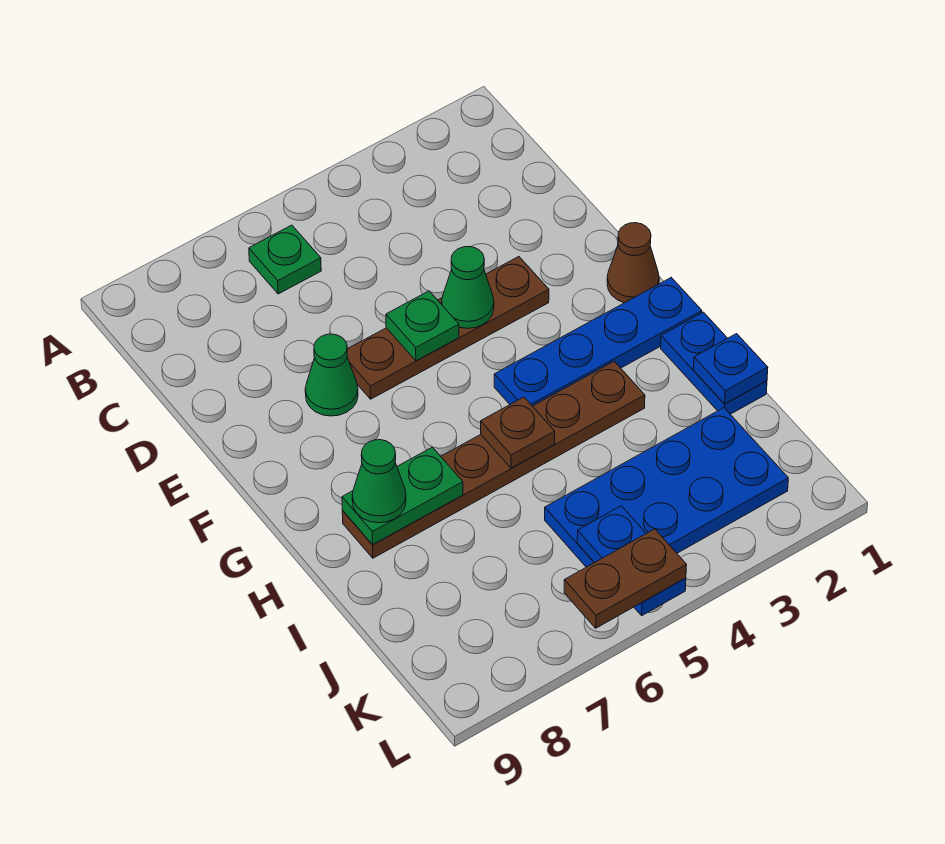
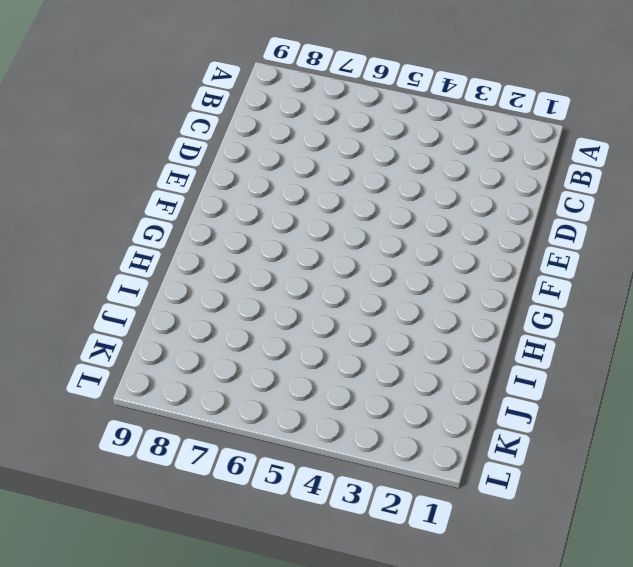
none -> green plate B6 level 1
none -> brown plate E3:E6 level 1
none -> green cone E7 level 1

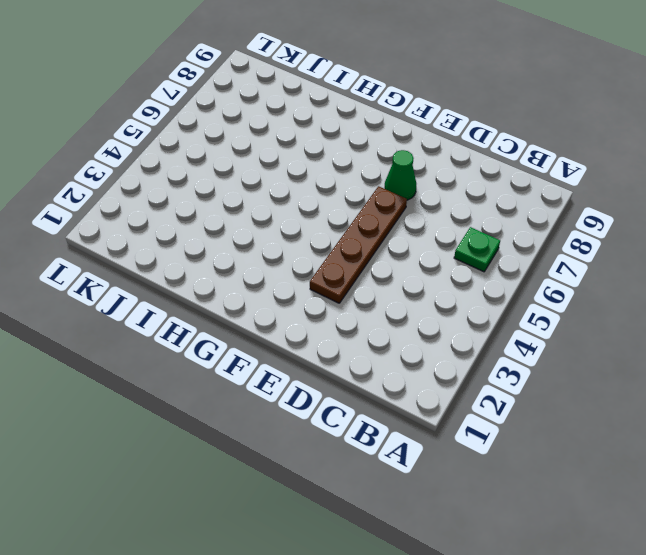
none -> brown cone F1 level 1
none -> blue plate G1:G4 level 1
none -> blue plate H1:I1 level 1

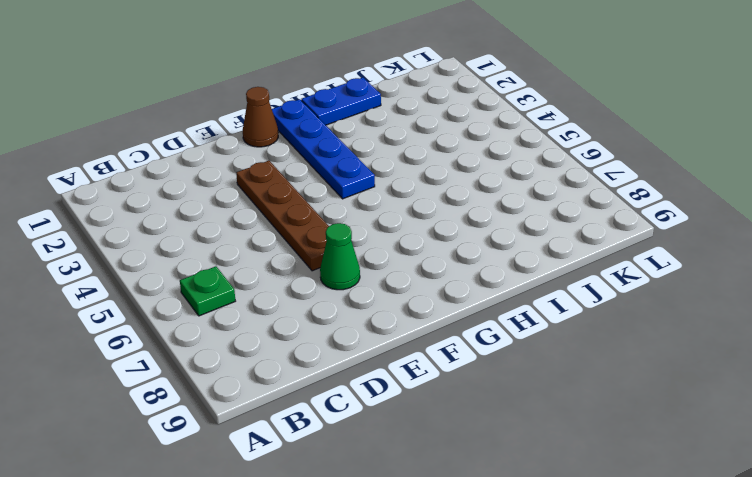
none -> brown plate H3:H8 level 1
none -> blue plate J2:K5 level 1
none -> green cone E4 level 2

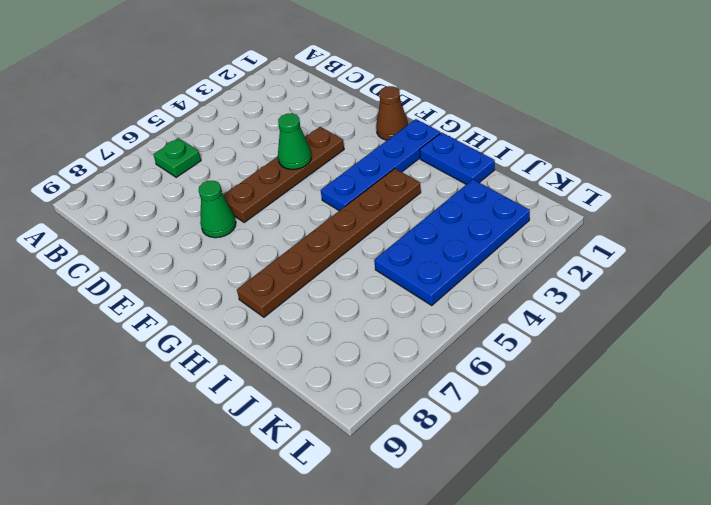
none -> green plate E5 level 2
none -> brown plate H5 level 2
none -> green plate H7:H8 level 2

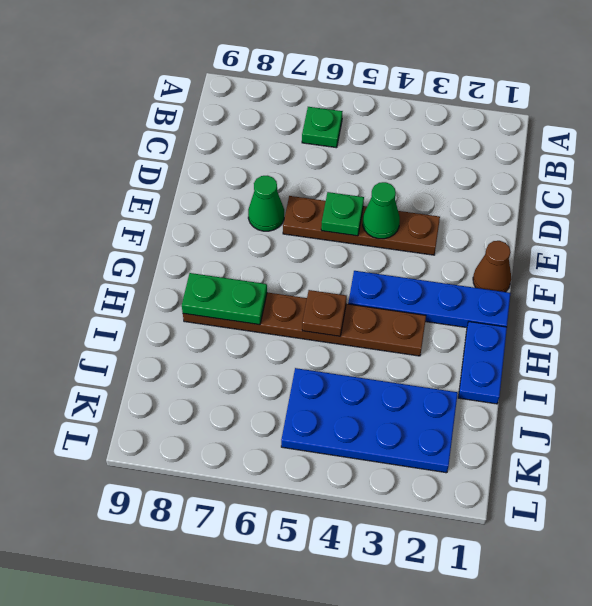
none -> blue plate I1 level 2
none -> blue plate K5:L5 level 2
none -> green cone H8 level 3

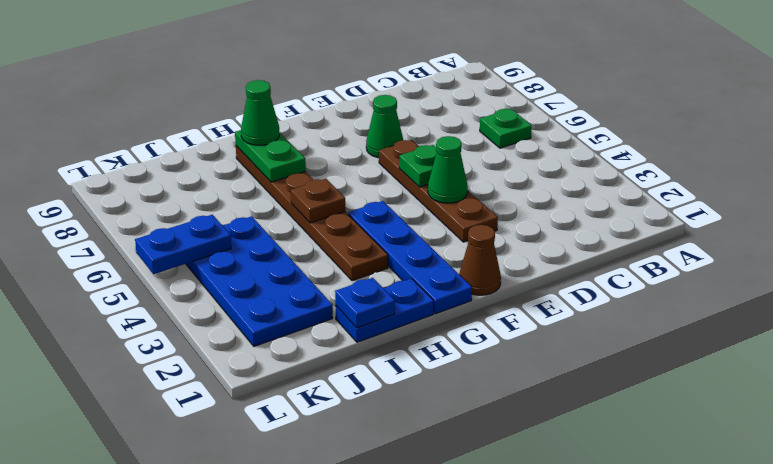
none -> brown plate L5:L6 level 3

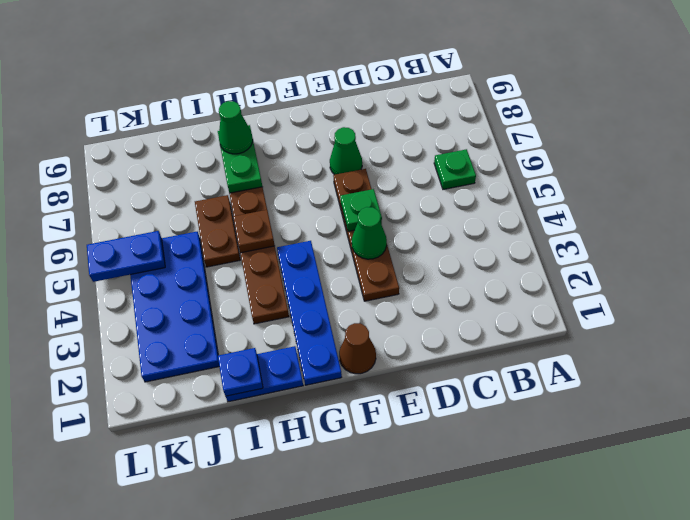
brown plate I5:I6 level 1 -> brown plate L5:L6 level 3

